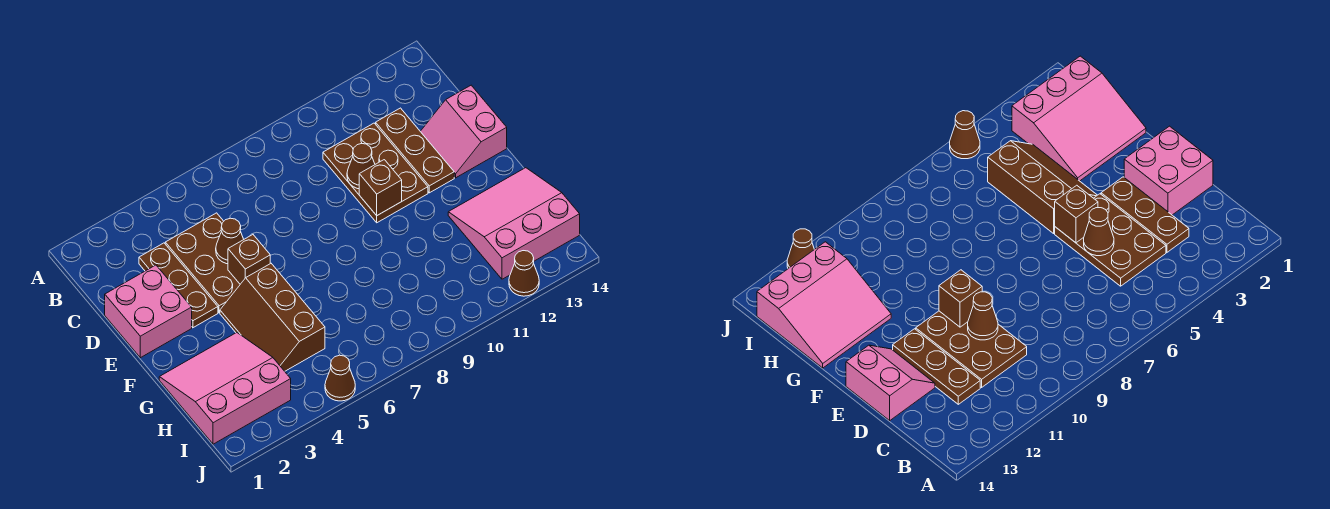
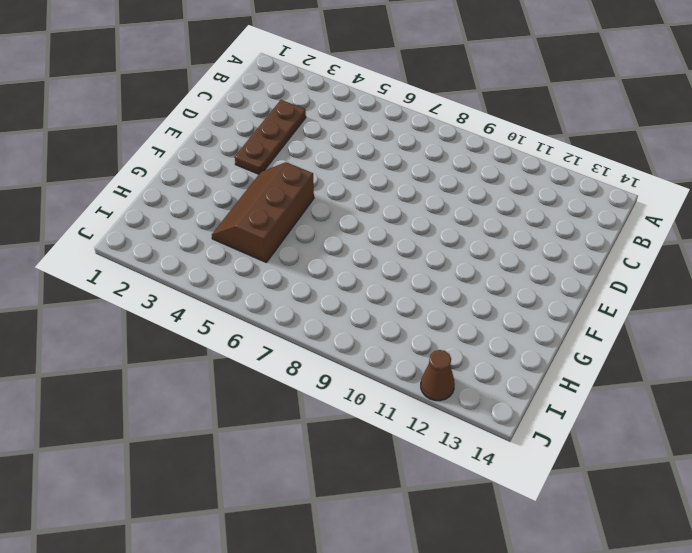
none -> brown plate C4:E5 level 1
none -> brown plate C10:E11 level 1
none -> brown plate C12:E12 level 1

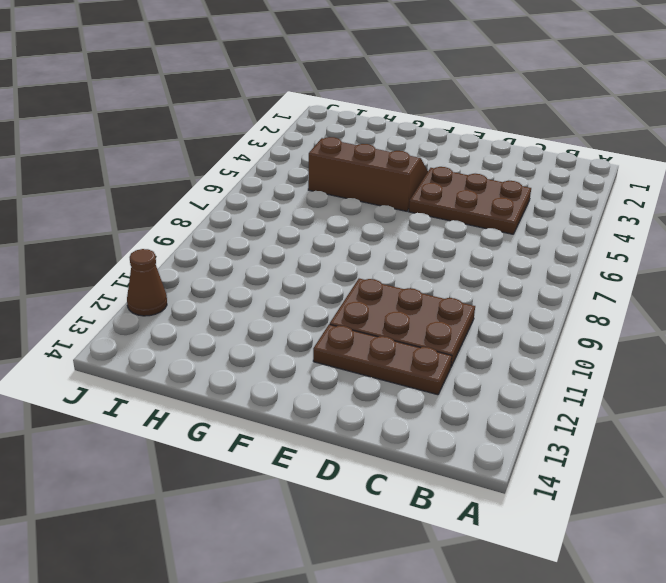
none -> brown plate C3:E3 level 1
none -> pink brick D1:E2 level 1
none -> pink slope D13:E14 level 1 top 14

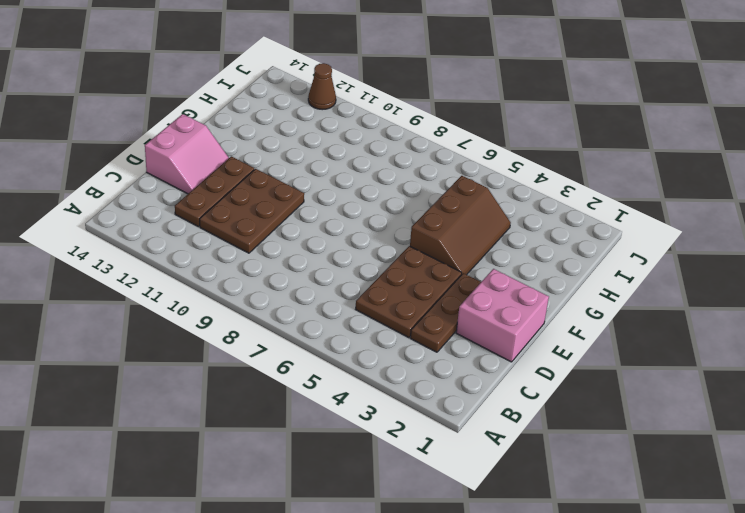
none -> pink slope G1:I3 level 1 top I
none -> pink slope G12:I14 level 1 top I
none -> brown cone J5 level 1

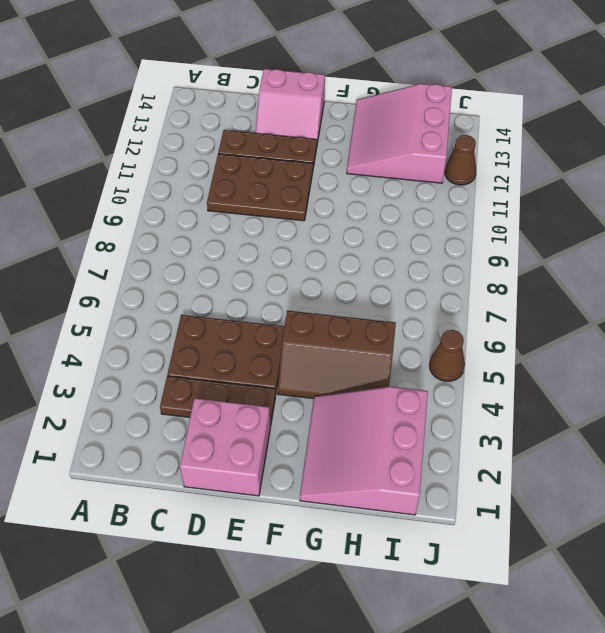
none -> brown cone D5 level 2
none -> brown cone D10 level 2
none -> brown brick E5 level 2

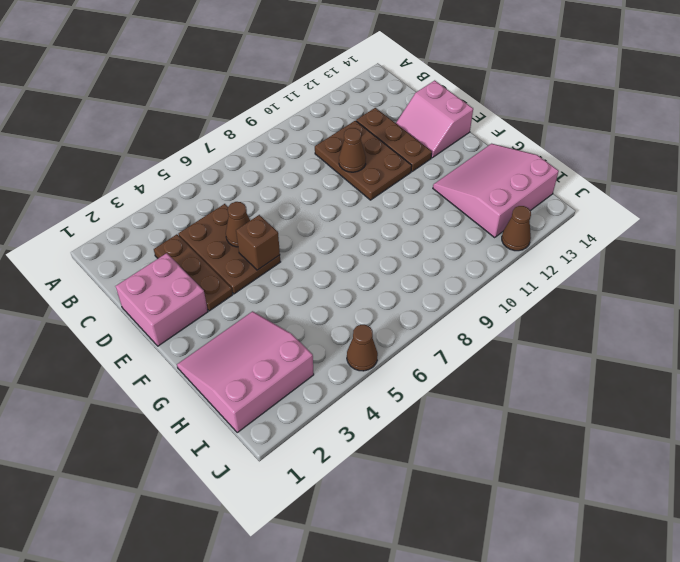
none -> brown slope F4:H5 level 1 top 5
none -> brown brick E10 level 2

